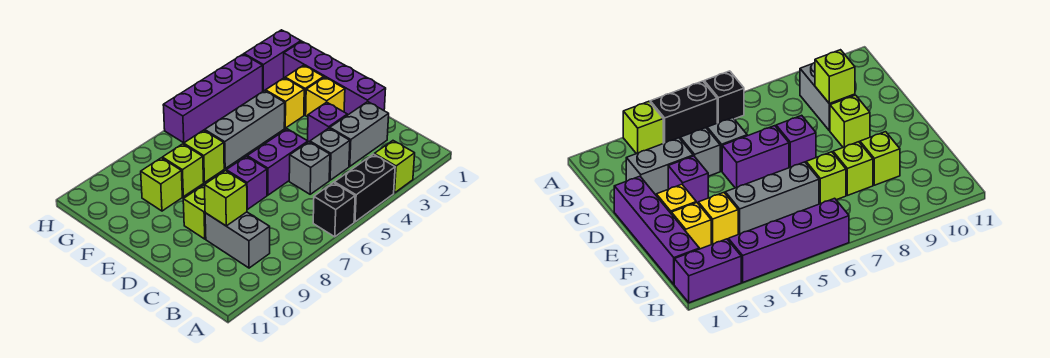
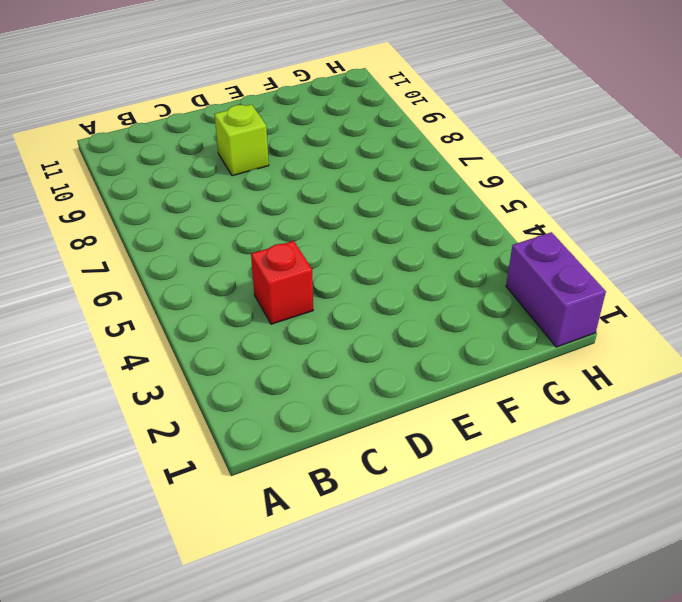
red brick C4 level 1 -> grey brick C4 level 1
none -> lime brick A3 level 1
none -> black brick A4:A5 level 1
none -> black brick A6 level 1

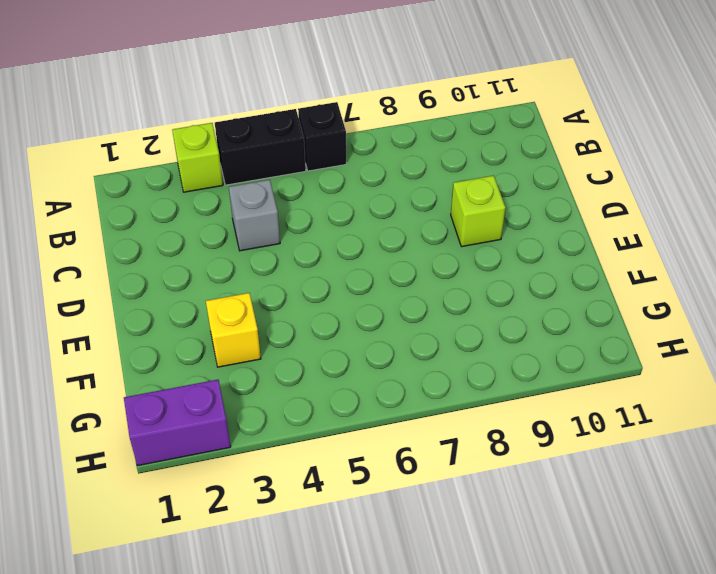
none -> grey brick B9:C9 level 1
none -> grey brick C2:C3 level 1
none -> grey brick C5 level 1

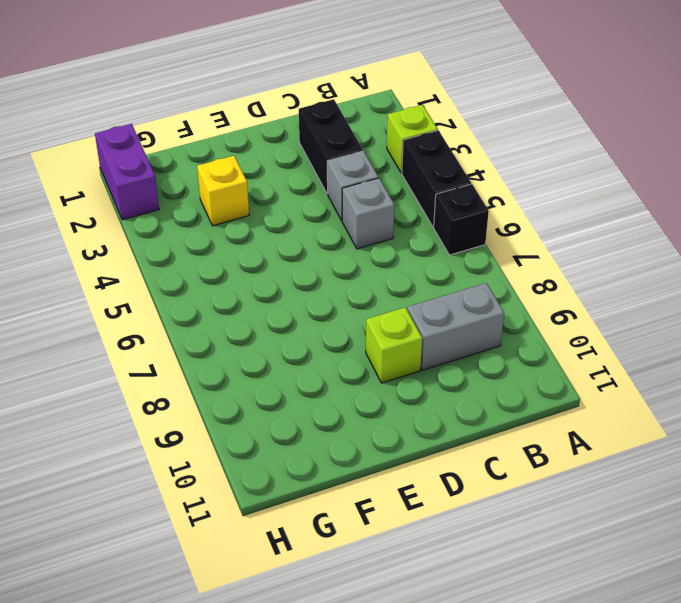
black brick C2:C3 level 1 -> grey brick C2:C3 level 1
none -> purple brick D1:G1 level 1
none -> purple brick D3 level 1
none -> purple brick D5:D6 level 1

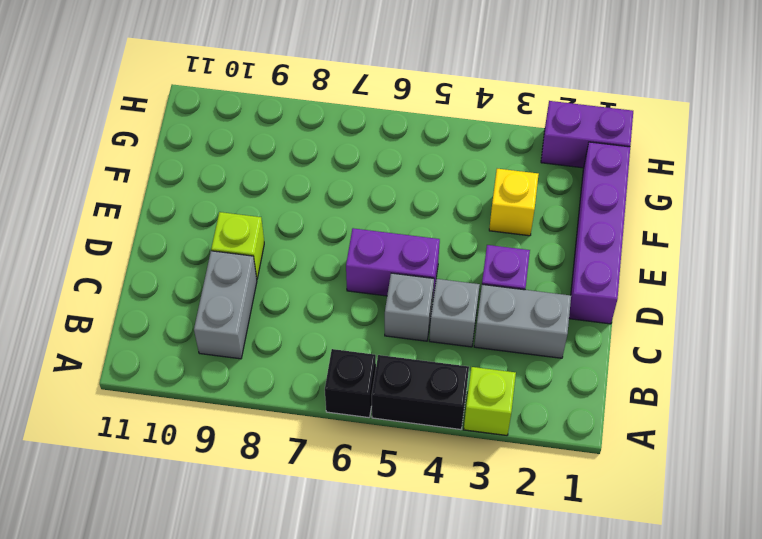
none -> purple brick D7 level 1
none -> yellow brick E2 level 1
none -> yellow brick F2 level 1

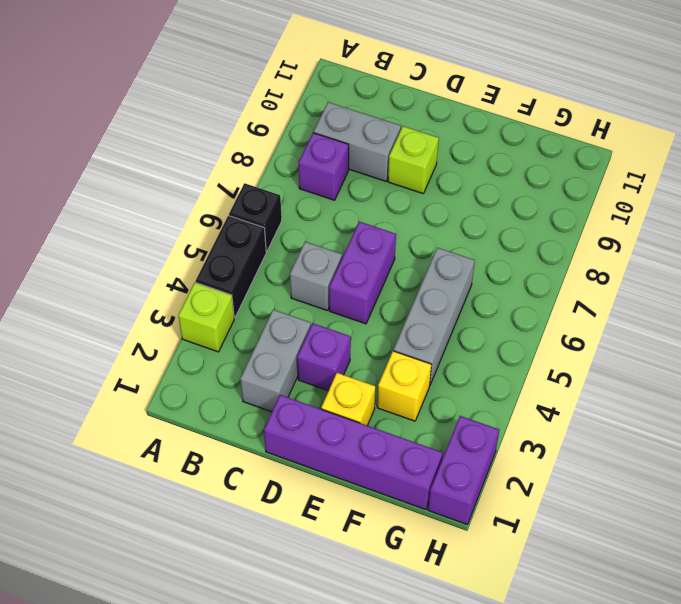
purple brick B8 level 1 -> purple brick D7 level 1
none -> grey brick C4 level 1
none -> yellow brick F2 level 1
none -> lime brick F7 level 1

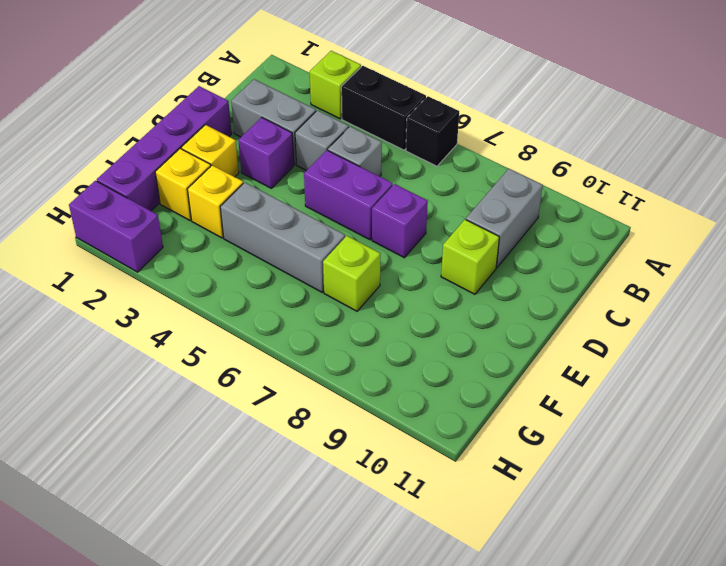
none -> lime brick F8 level 1
none -> lime brick F9 level 1
none -> purple brick H3:H6 level 1

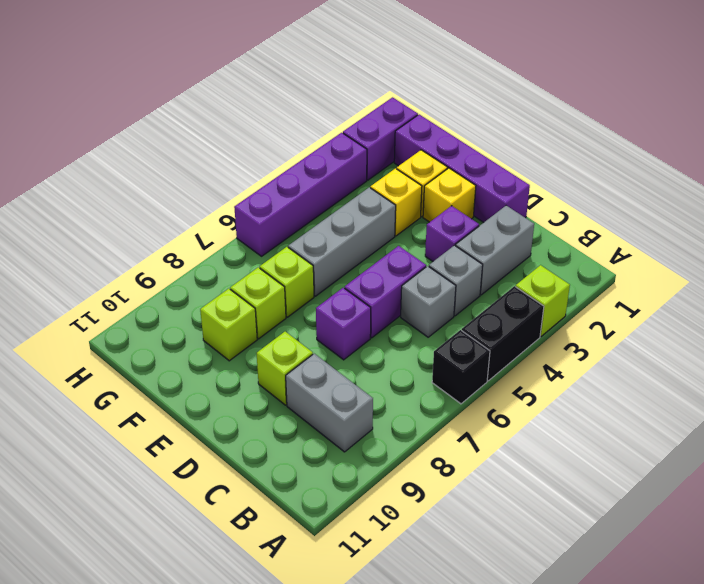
none -> lime brick C9 level 2

